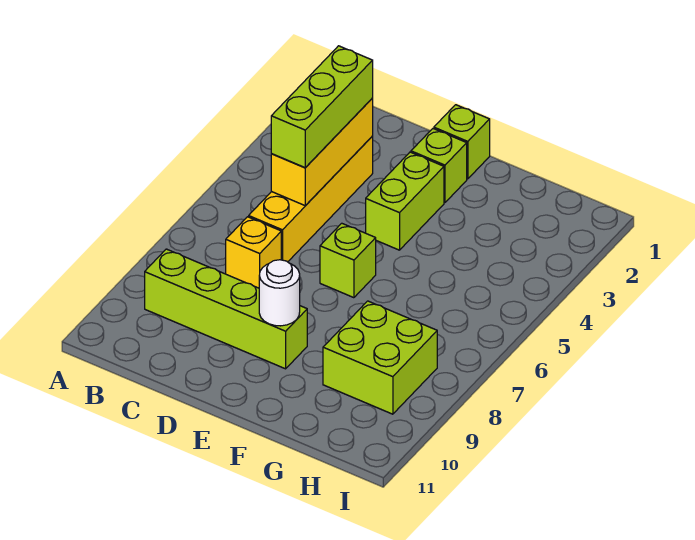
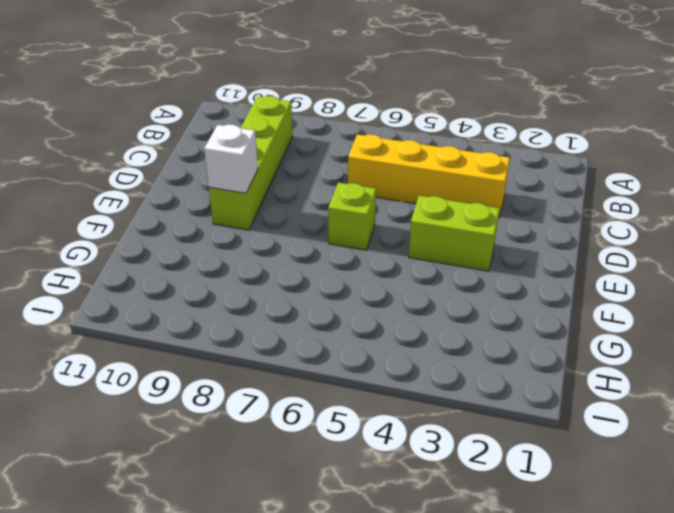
white brick E9 level 2 -> white round brick E9 level 2
none -> yellow brick C7 level 1
none -> lime brick E1 level 1

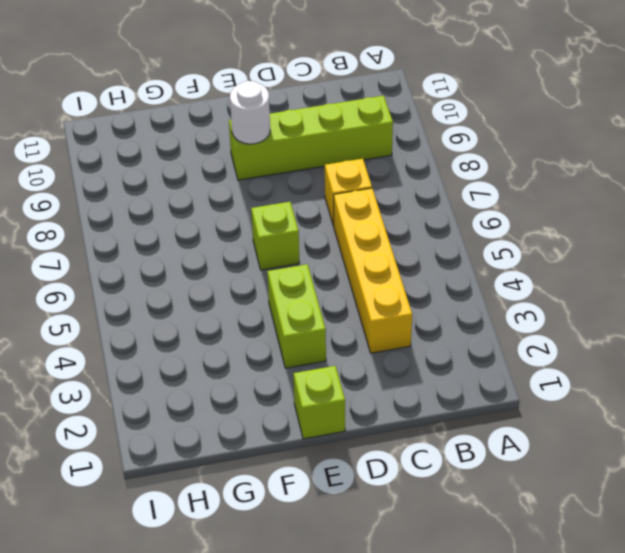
none -> lime brick E2 level 1
none -> lime brick G8:H9 level 1

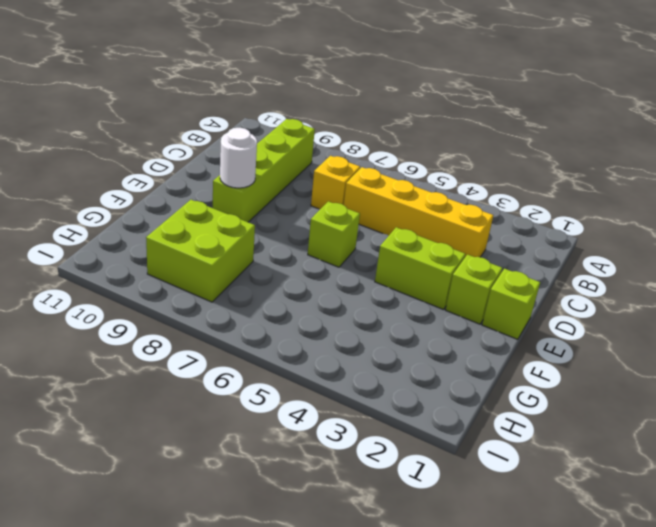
none -> yellow brick C3:C5 level 2
none -> lime brick C3:C5 level 3

